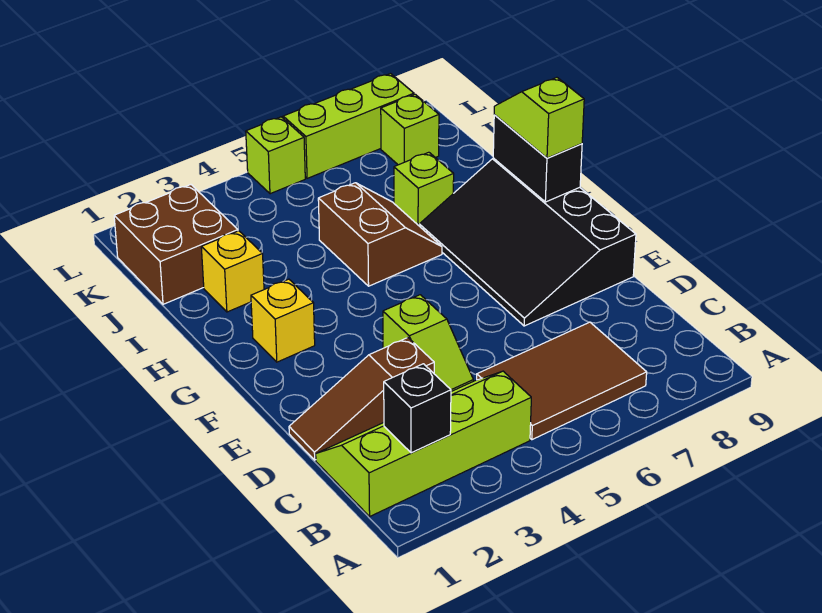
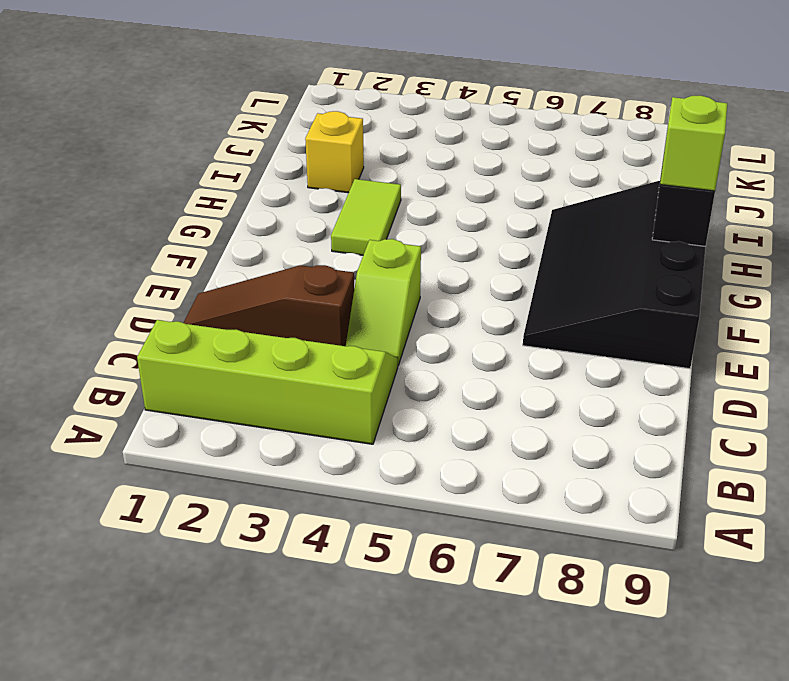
lime tile G3:H3 level 1 -> none
none -> brown tile B5:C7 level 1
none -> yellow brick G2 level 1
none -> brown slope H5:I6 level 1 top 5

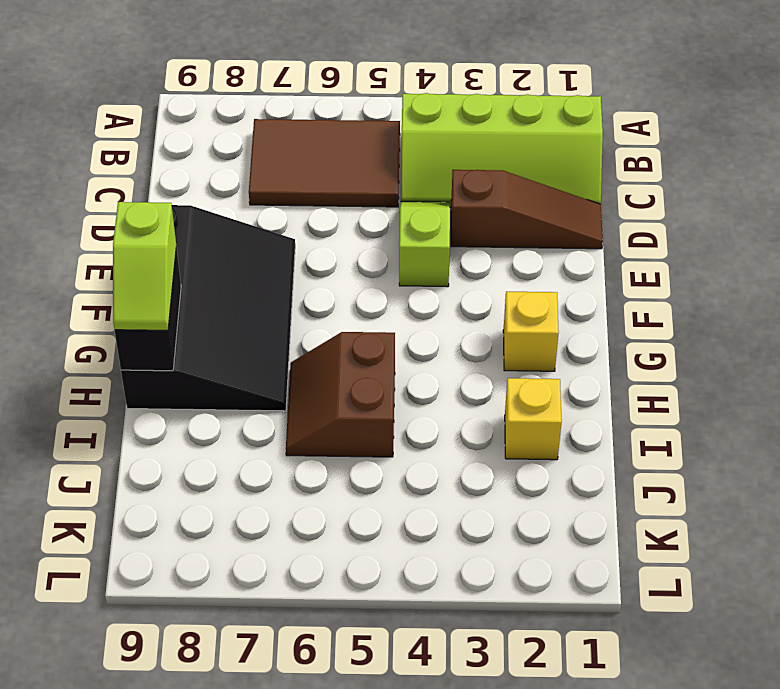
none -> lime brick I7 level 1
none -> brown brick J1:K2 level 1
none -> lime brick K8 level 1

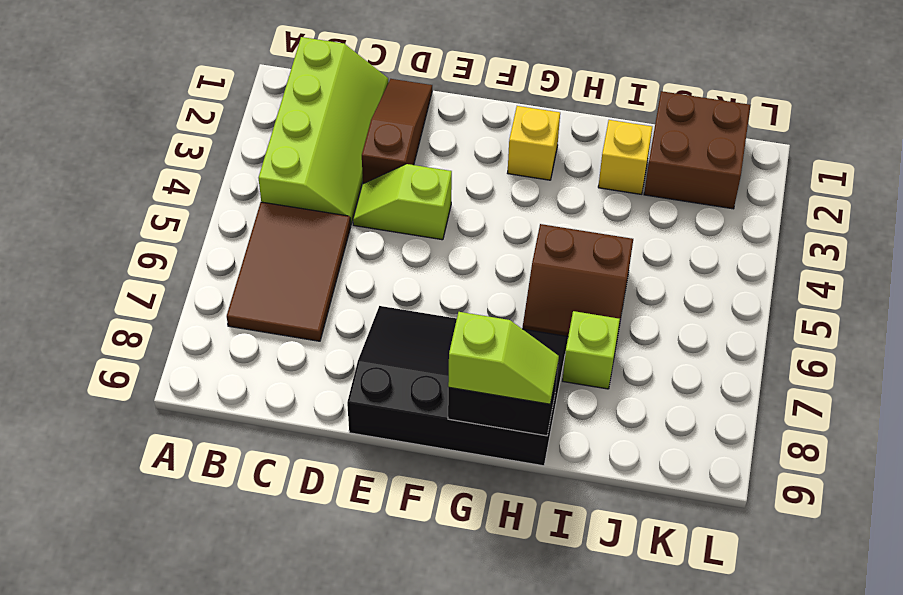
none -> lime brick K8 level 1
none -> lime brick L5 level 1
none -> lime brick L6:L8 level 1

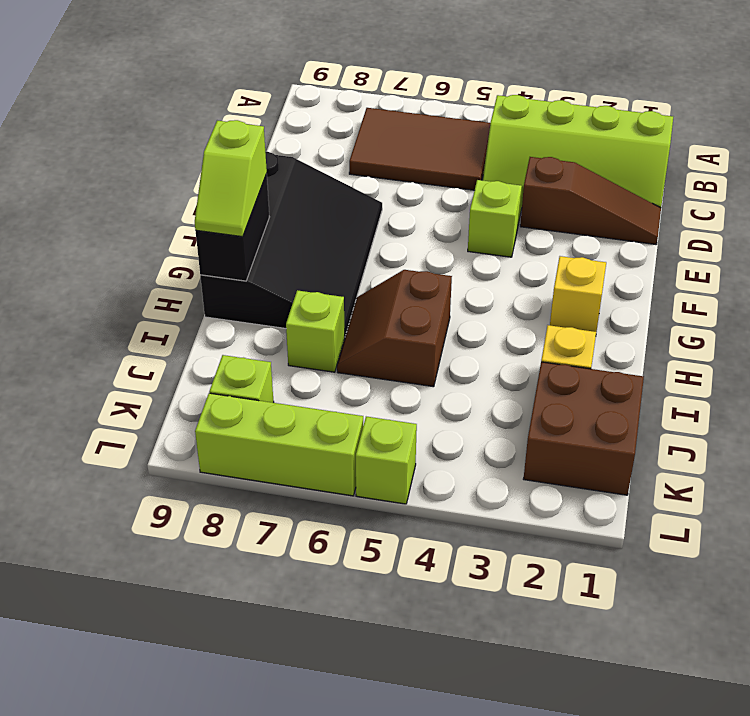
none -> black brick B2 level 2

